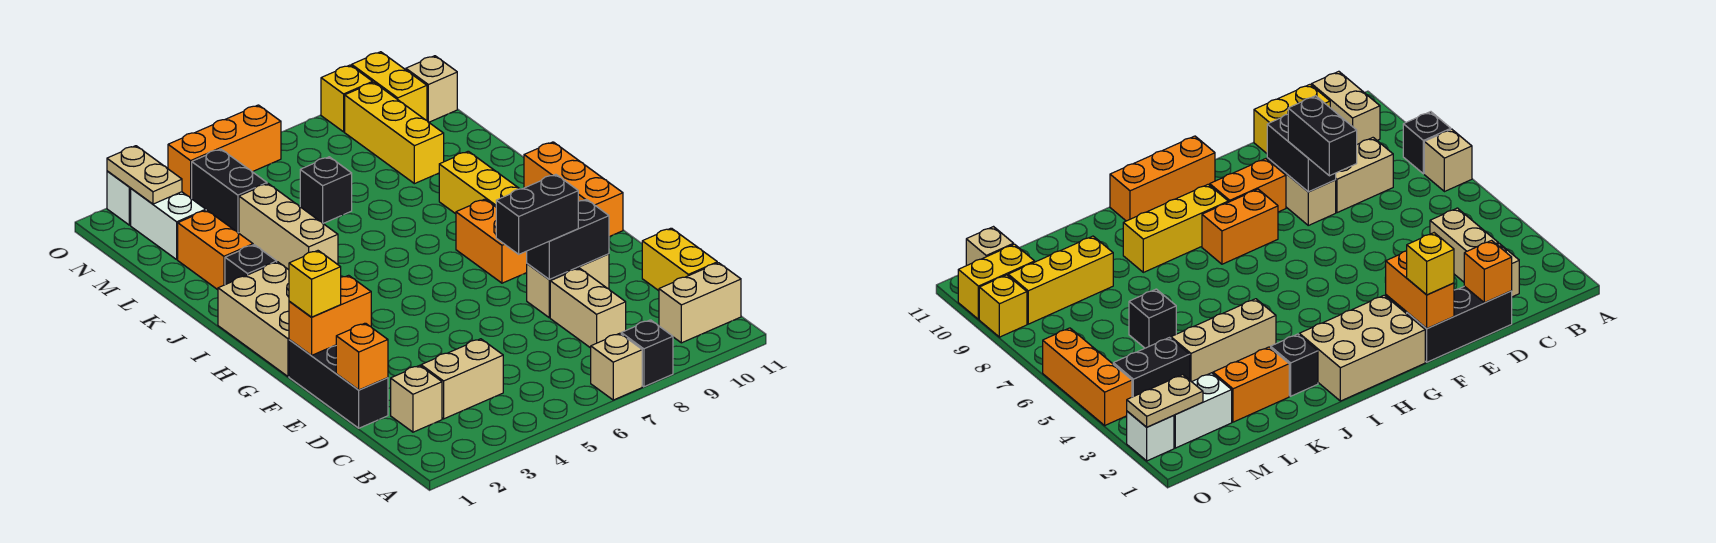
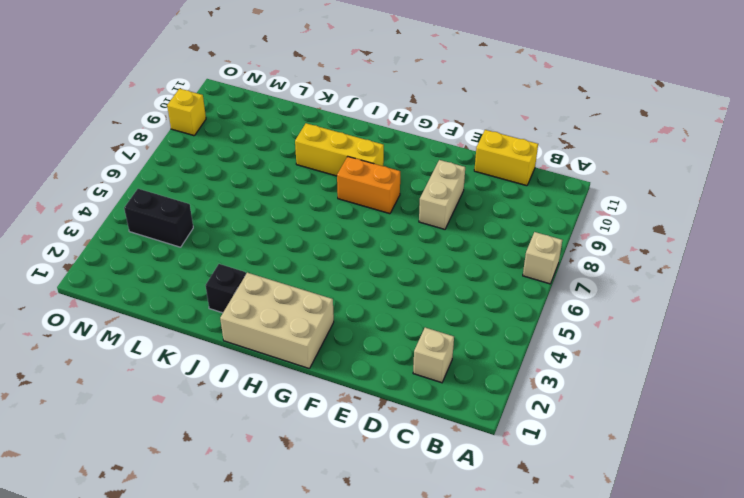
none -> black brick A8 level 1
none -> tan brick B10:B11 level 1
none -> tan brick C3:C4 level 1
none -> tan brick C8:D8 level 1

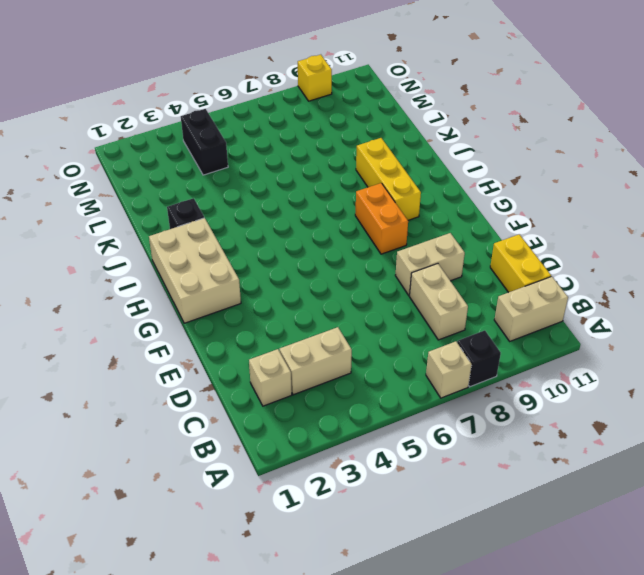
none -> black brick D1:F1 level 1
none -> orange brick F9:G9 level 1
none -> orange brick G11:I11 level 1
none -> tan brick J4:L4 level 1

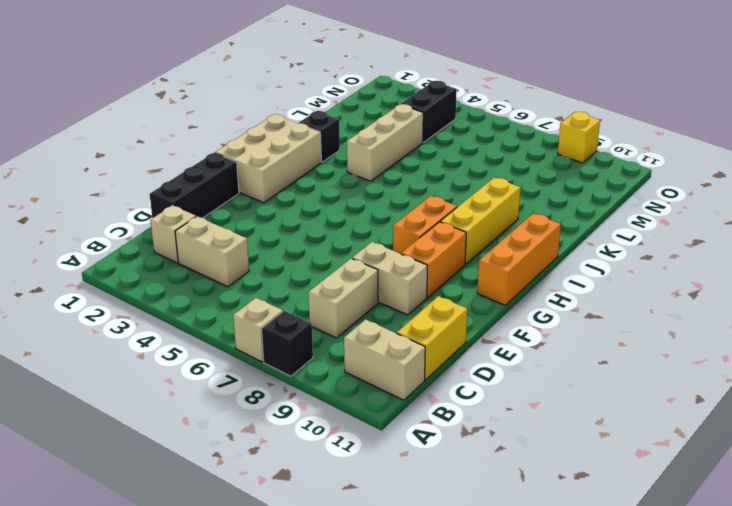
none -> orange brick K2:L2 level 1
none -> black brick L6 level 1
none -> yellow brick L9:N9 level 1
none -> white brick M2:N2 level 1

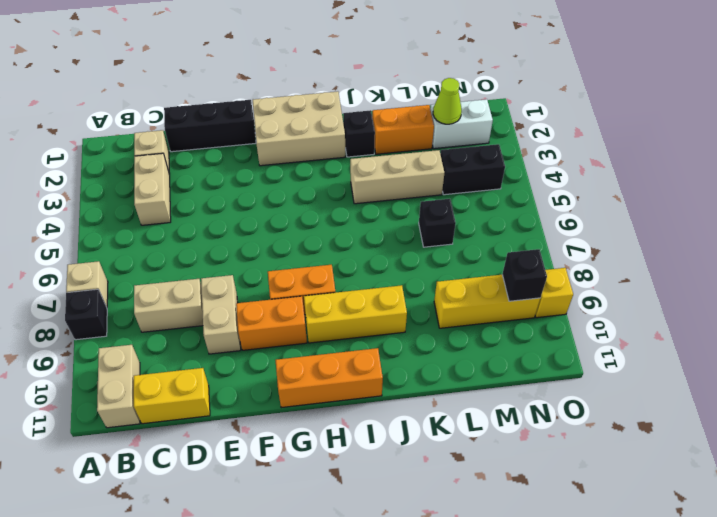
lime cone M2 level 2 -> none
black brick N9 level 2 -> none
none -> yellow brick N10:O10 level 1
none -> tan brick N11 level 1
none -> white brick O2 level 1
none -> orange brick O4:O6 level 1

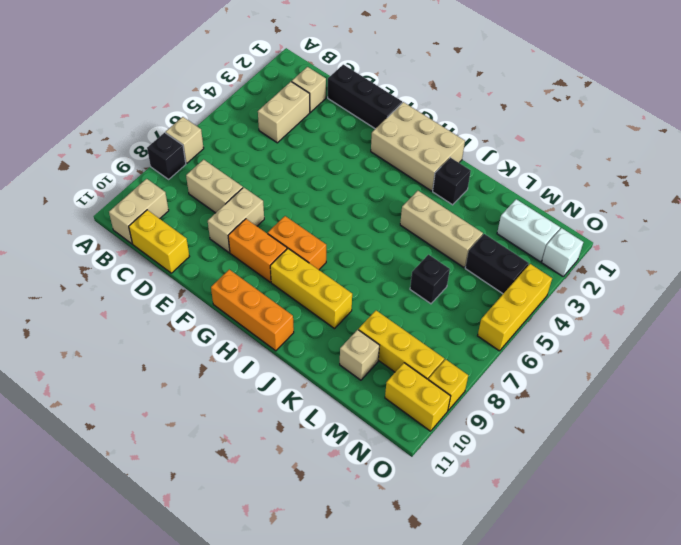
tan brick L10 level 1 -> tan brick N11 level 1
yellow brick O4:O6 level 1 -> orange brick O4:O6 level 1
none -> orange brick K2:L2 level 1
none -> orange brick D1 level 2
none -> black brick E8:E9 level 2
none -> orange brick F1:F2 level 2

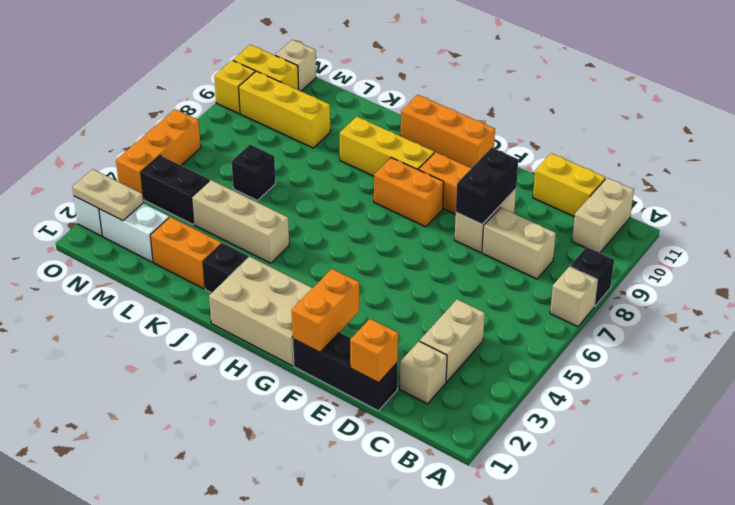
none -> black brick E7:E8 level 3
none -> yellow brick F1 level 3

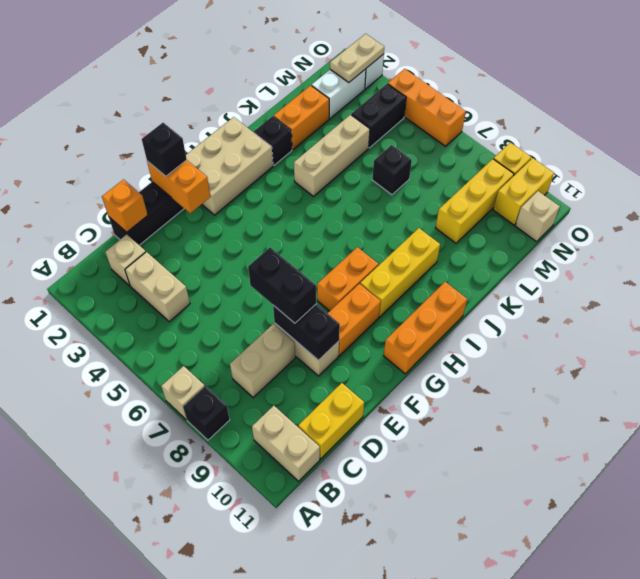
black brick F1 level 3 -> yellow brick F1 level 3

